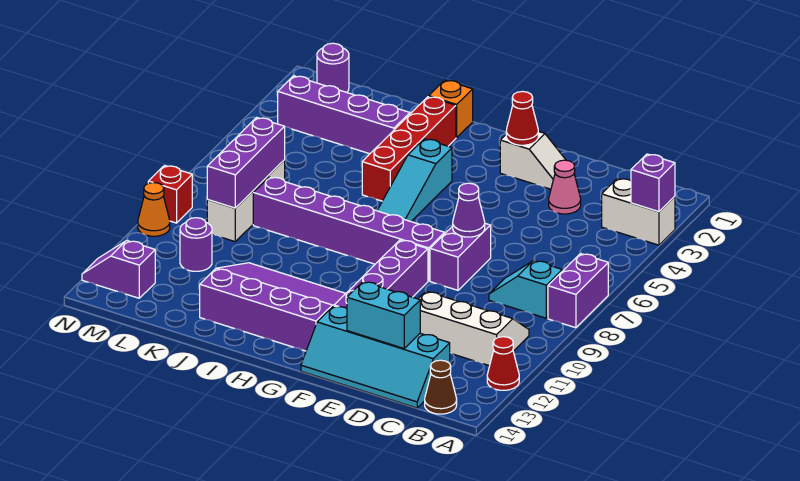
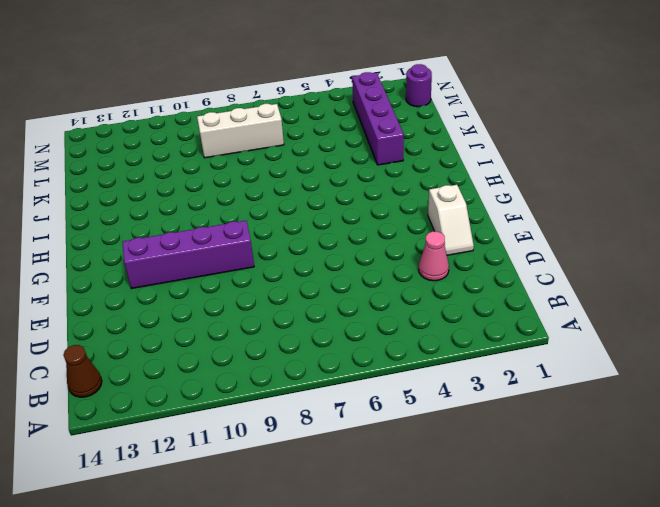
none -> white brick A3:B3 level 1
none -> purple brick A7:A8 level 1
none -> red cone A12 level 1

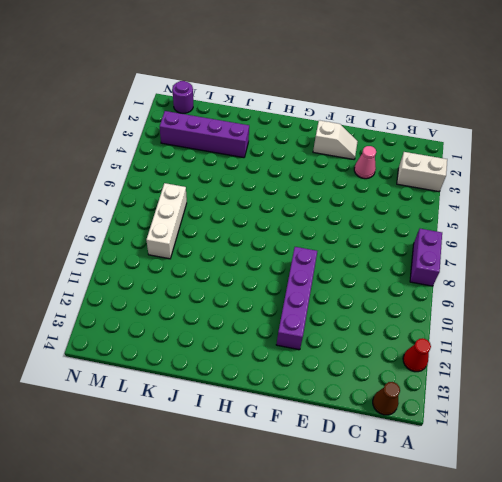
none -> cyan slope B8:C8 level 1 top B
none -> white slope B10:D11 level 1 top 11
none -> cyan slope C13:F14 level 1 top 13

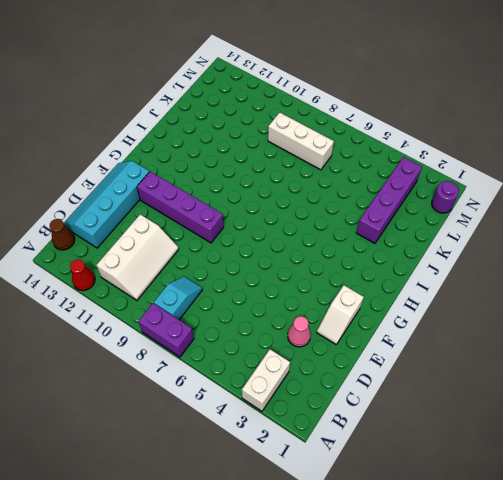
none -> purple brick E7:E8 level 1
none -> purple brick F8:K8 level 1
none -> purple slope G11:J13 level 1 top 13

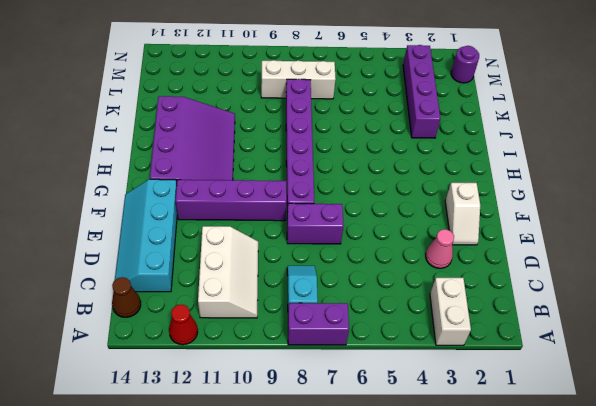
none -> cyan slope H4:H6 level 1 top 4
none -> orange brick I1 level 1
none -> red brick I2:I5 level 1

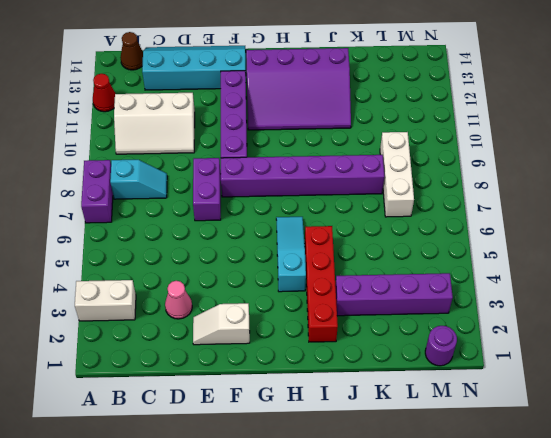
none -> orange brick I1 level 1
none -> purple round brick L11 level 1
none -> purple slope M13:N13 level 1 top M

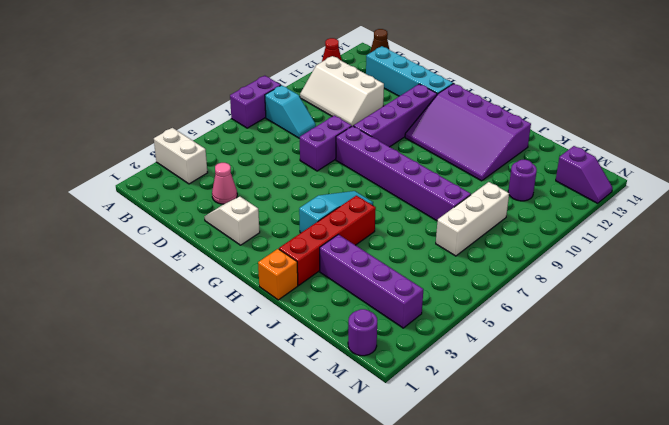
none -> red brick N9 level 1
none -> orange cone N10 level 1
none -> purple brick A3 level 2

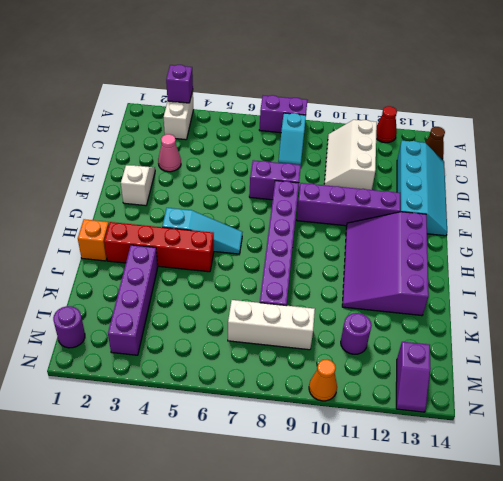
none -> red brick N9 level 1
none -> cyan brick D13:E13 level 2
none -> purple cone E7 level 2

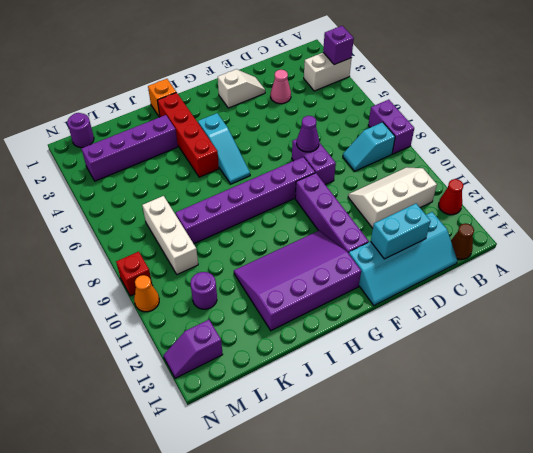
none -> red cone F2 level 2
none -> purple brick L7:L9 level 2

